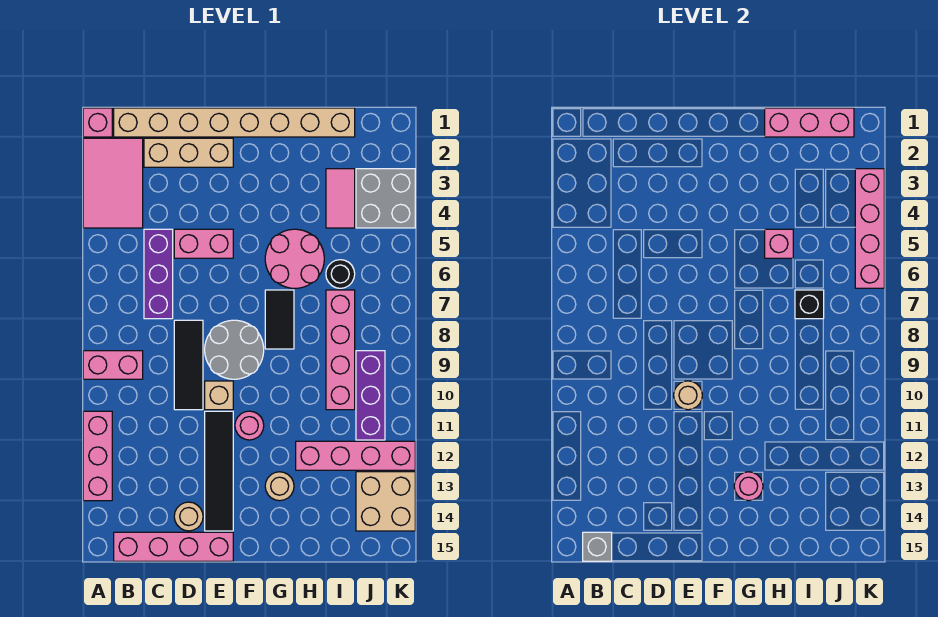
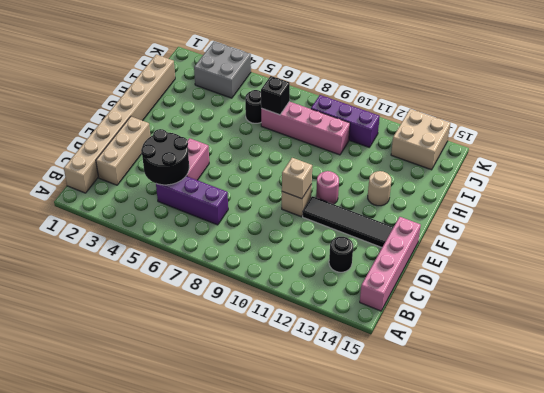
black round brick C4:D5 level 2 -> none
black round brick C13 level 1 -> none
tan brick E10 level 2 -> tan round brick E10 level 2
none -> pink brick A1 level 1
none -> pink tile A2:B4 level 1
none -> pink brick A9:B9 level 1
none -> pink brick A11:A13 level 1

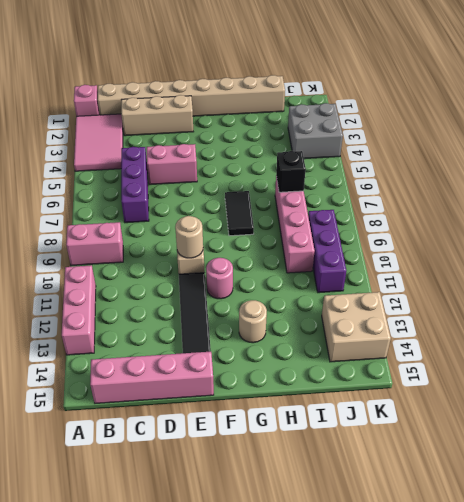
none -> black tile D8:D10 level 1
none -> tan round brick D14 level 1
none -> grey round brick E8:F9 level 1
none -> pink round brick G5:H6 level 1

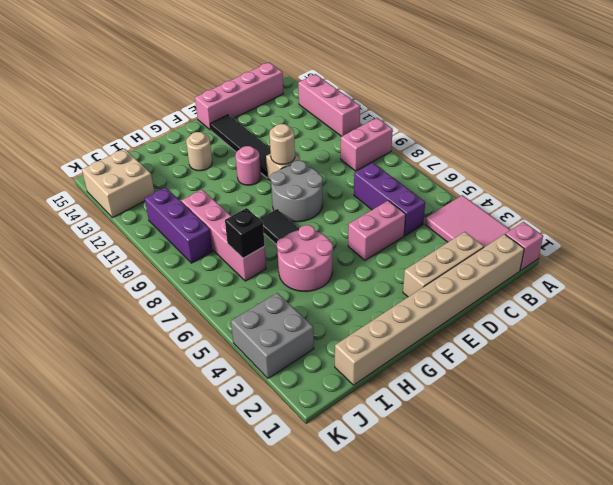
none -> black tile D8:D10 level 1
none -> tan round brick D14 level 1
none -> pink brick H12:K12 level 1
none -> pink tile I3:I4 level 1

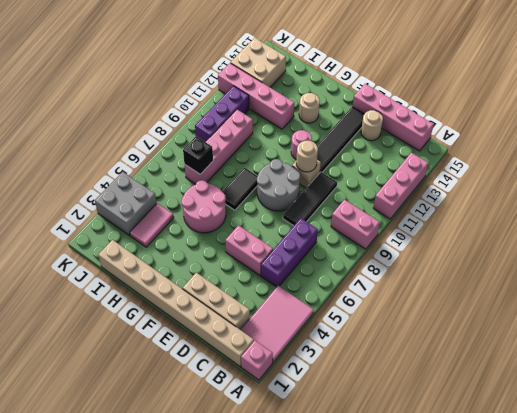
none -> black round brick I6 level 1
none -> grey brick B15 level 2
none -> pink round brick G13 level 2
none -> pink brick H1:J1 level 2

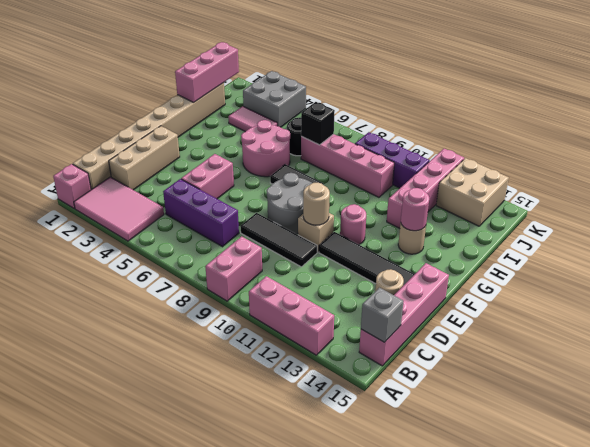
none -> pink brick H5 level 2
none -> pink brick K3:K6 level 2

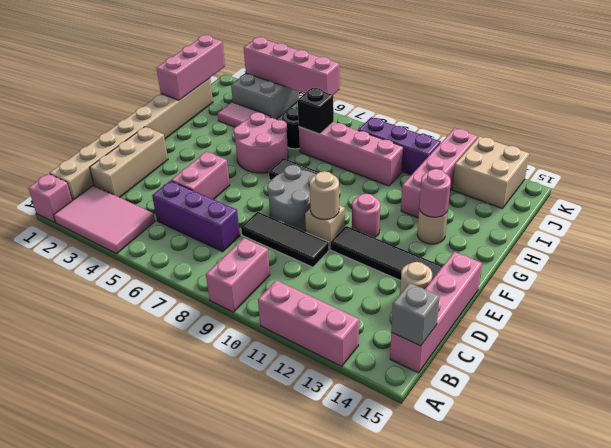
none -> pink brick H5 level 2

